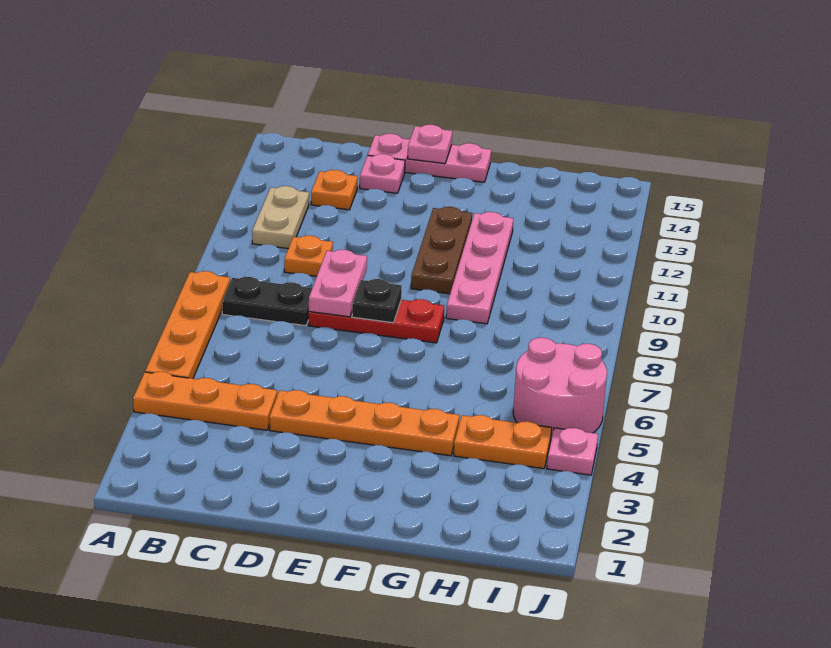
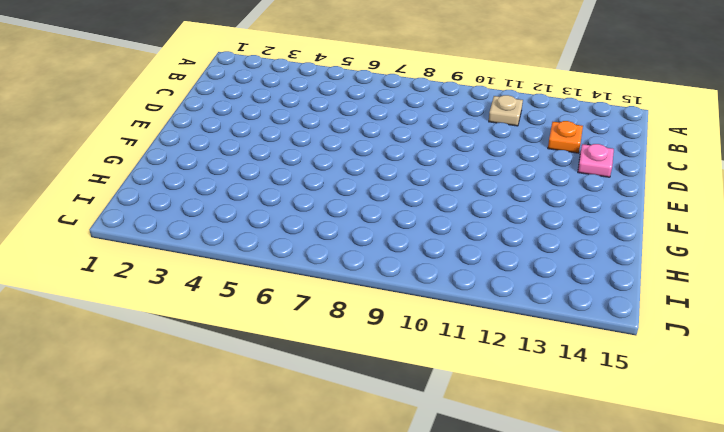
tan plate B11 level 1 -> tan plate B11:B12 level 1
none -> orange plate A4:C4 level 1
none -> orange plate A5:A8 level 1
none -> black plate B8:C8 level 1

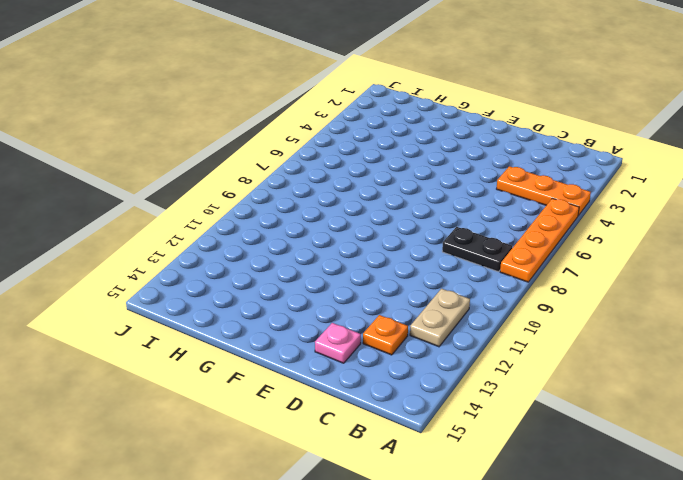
none -> orange plate C10 level 1
none -> orange plate D4:G4 level 1
none -> red plate D8:F8 level 1

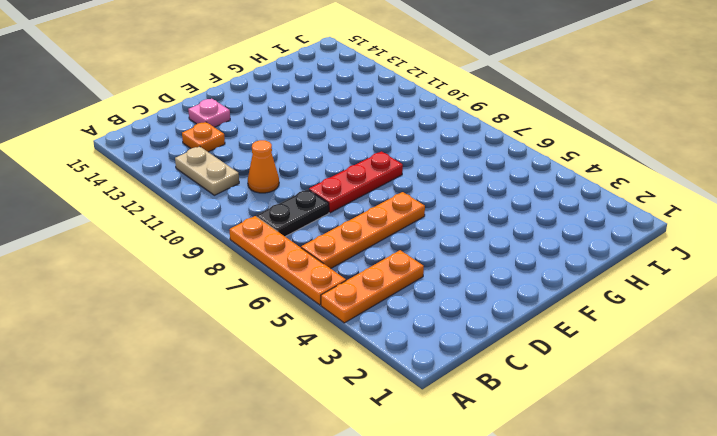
orange plate B6:E6 level 1 -> orange plate D4:G4 level 1
orange cone C10 level 1 -> orange plate C10 level 1
none -> pink plate D15:F15 level 1
none -> brown plate F10:F12 level 1
none -> pink plate G9:G12 level 1

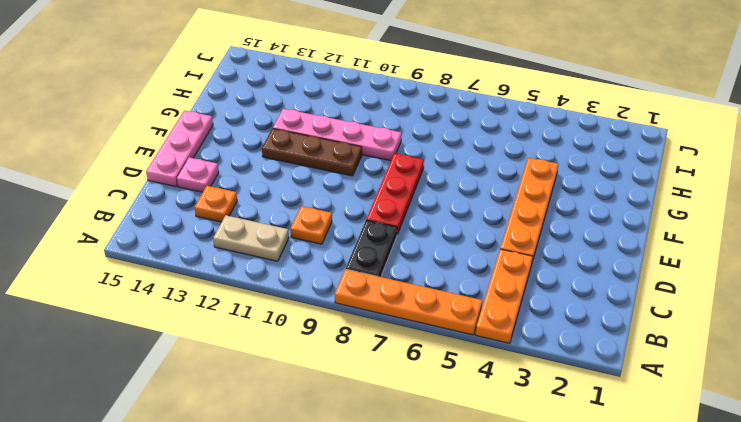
none -> orange plate H4:I4 level 1
none -> pink round brick I5:J6 level 1
none -> pink plate J4 level 1

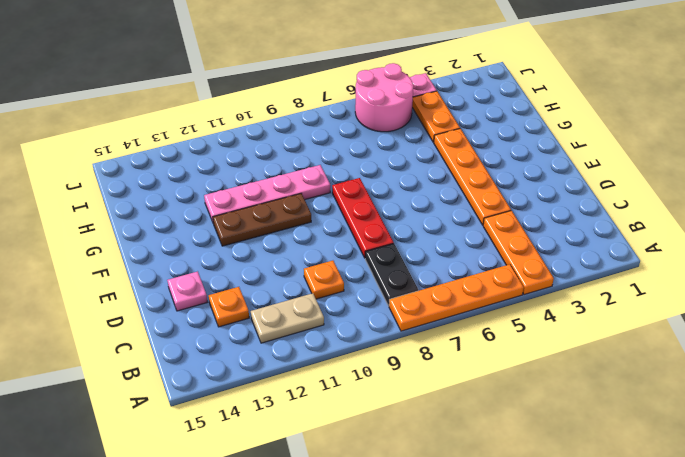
none -> pink plate D15:F15 level 1
none -> pink plate D8:D9 level 2
none -> black plate E8 level 2

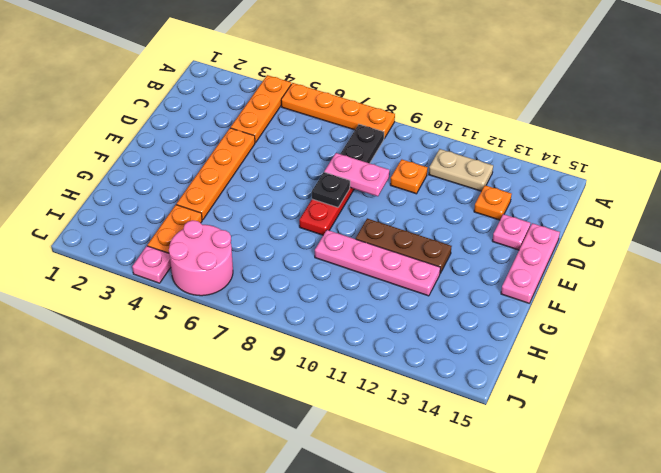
none -> pink plate E15 level 2

